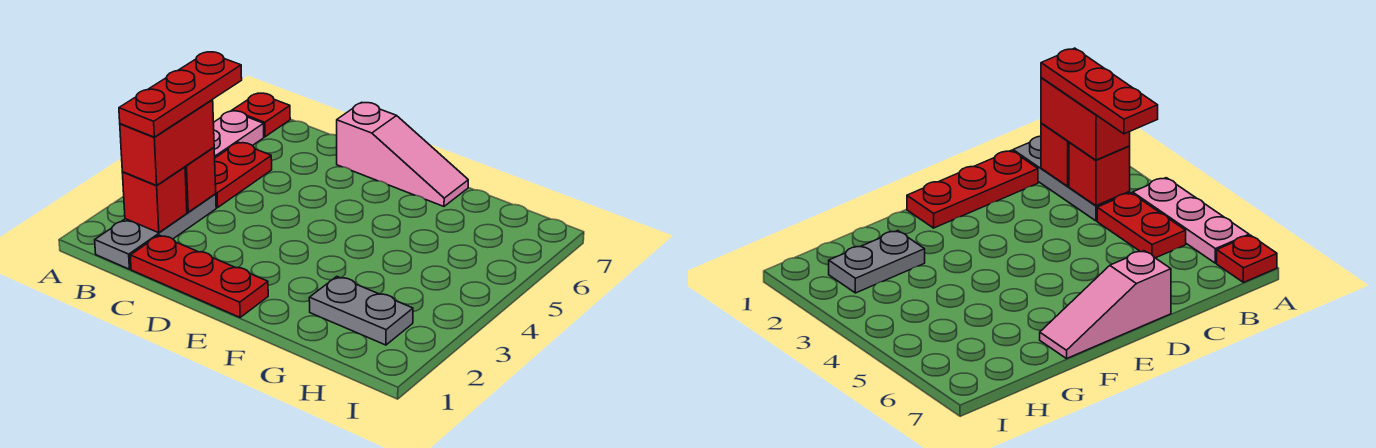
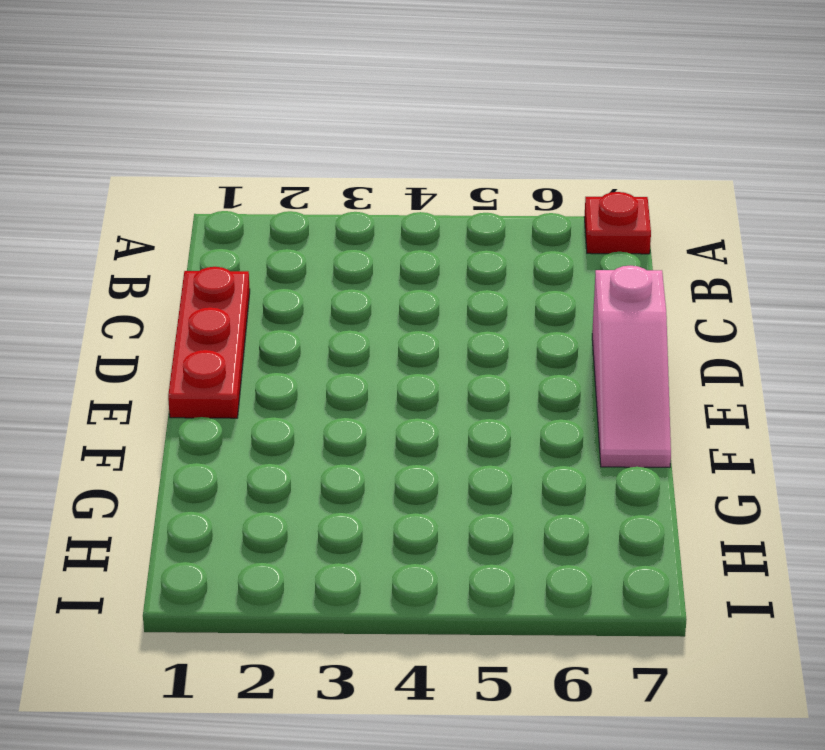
none -> pink plate A4:A6 level 1
none -> grey plate B1:B3 level 1

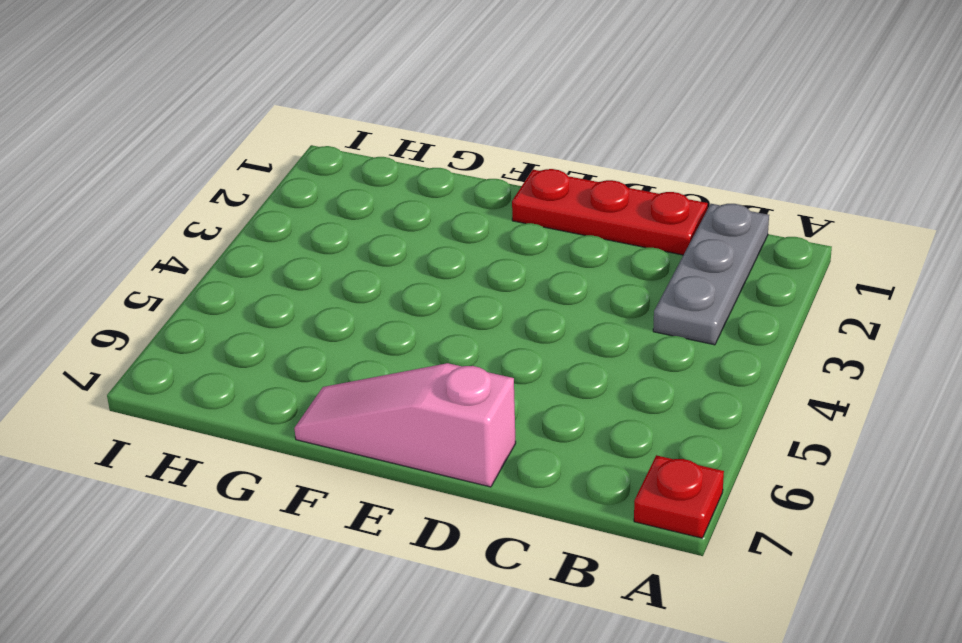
none -> pink plate A4:A6 level 1
none -> red plate B4:B5 level 1

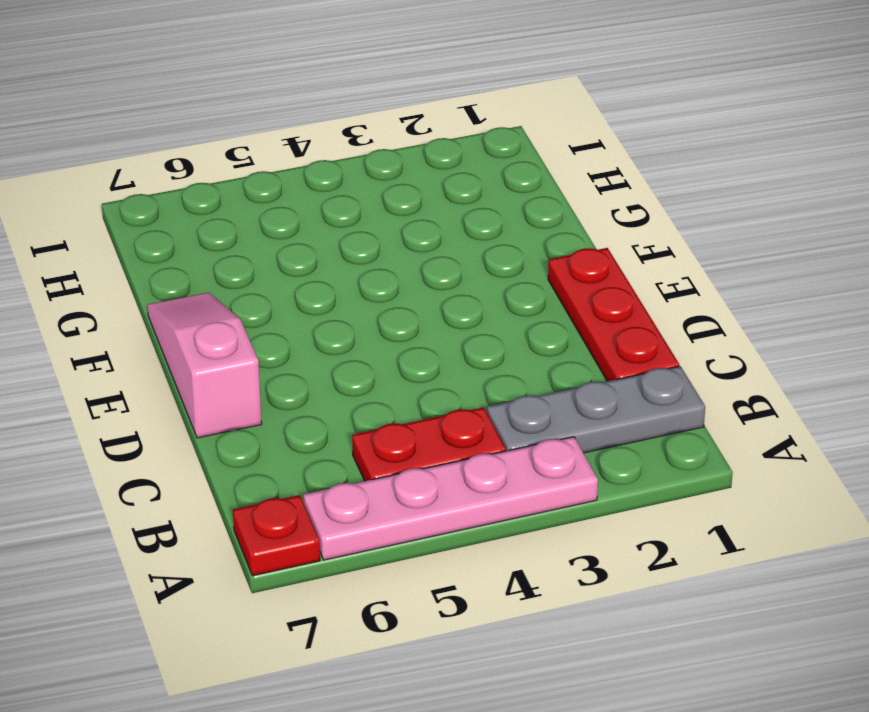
pink plate A3:A6 level 1 -> pink plate A4:A6 level 1
none -> grey plate G2:H2 level 1
none -> red brick B2 level 2

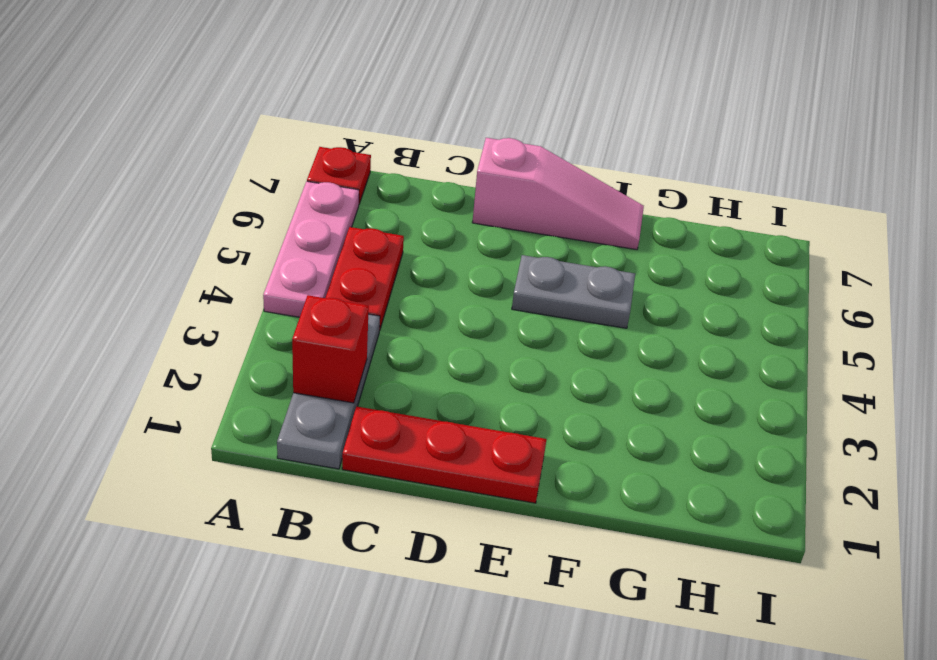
grey plate E5:F5 level 1 -> grey plate G2:H2 level 1
none -> red brick B3 level 2
none -> red brick B2:B3 level 3

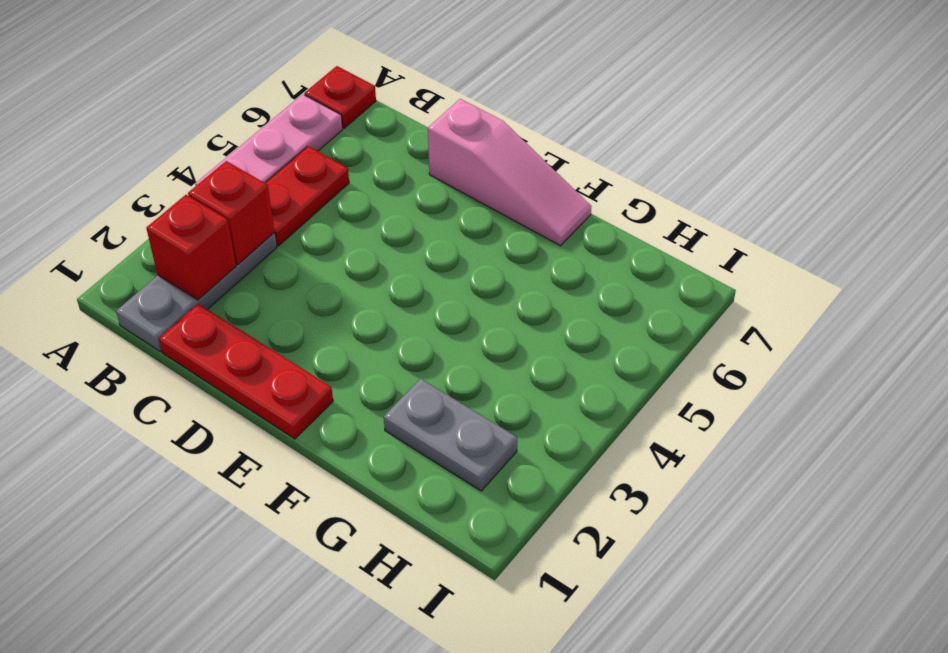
none -> red brick B2:B3 level 3
none -> red plate B2:B4 level 4

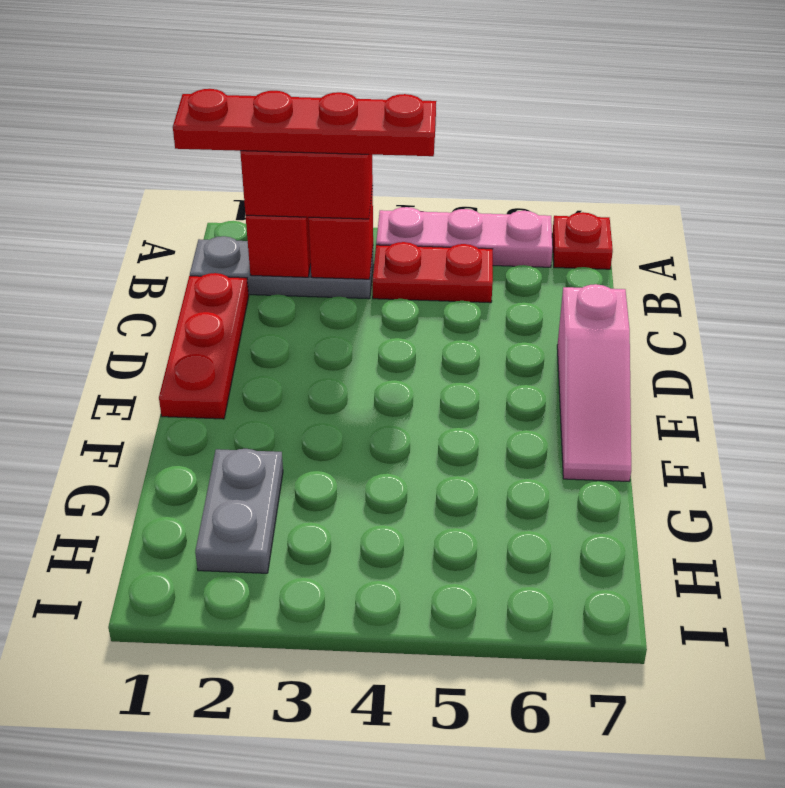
red plate B1:B4 level 4 -> red plate B2:B4 level 4

